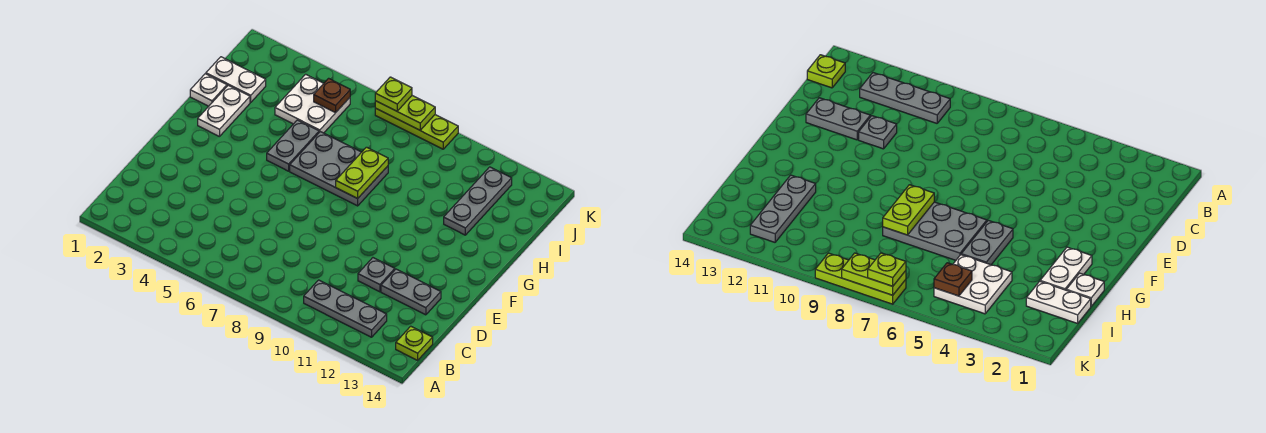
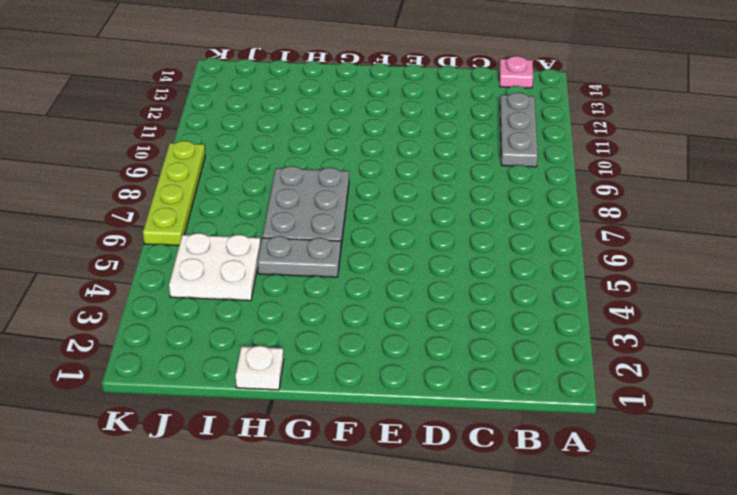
pink plate B14 level 1 -> lime plate B14 level 1
lime plate K6:K9 level 1 -> lime plate K7:K9 level 1
none -> grey plate D11 level 1
none -> grey plate D12:D13 level 1
none -> white plate G2:H2 level 1

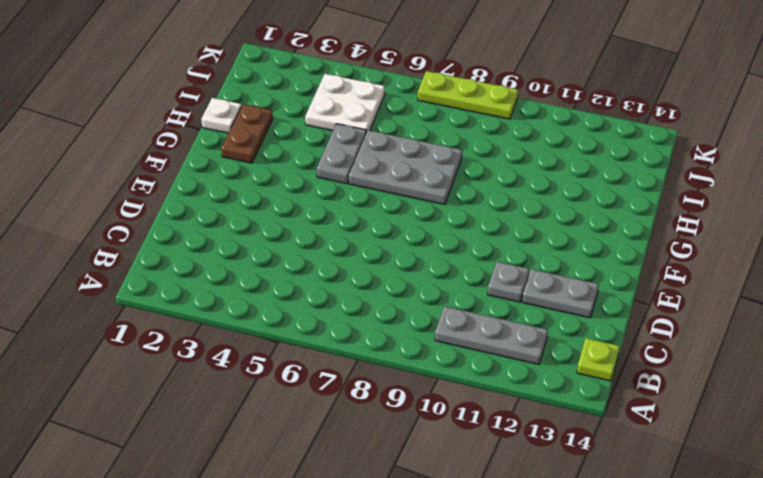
brown plate G2:H2 level 1 -> white plate G2:H2 level 1
none -> grey plate H12:J12 level 1
none -> white plate I1:I2 level 1
none -> lime plate G8:H8 level 2

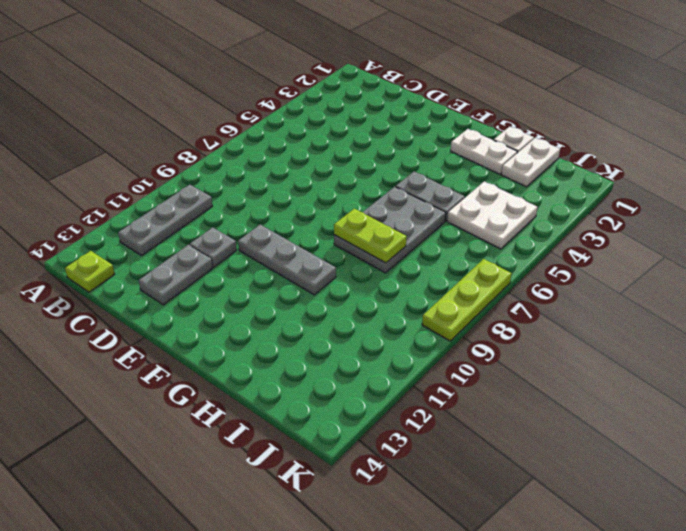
grey plate E10:G10 level 1 -> grey plate H12:J12 level 1
none -> brown plate J5 level 2
none -> lime plate K7:K8 level 2
none -> lime plate K7 level 3

